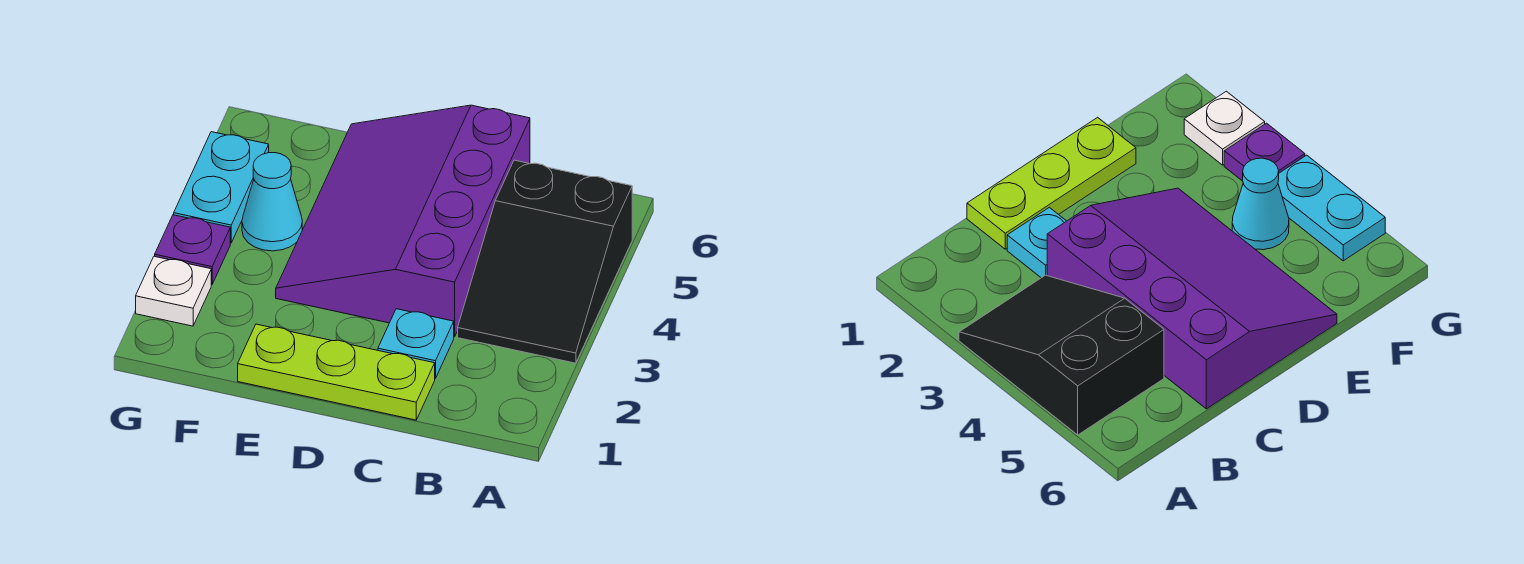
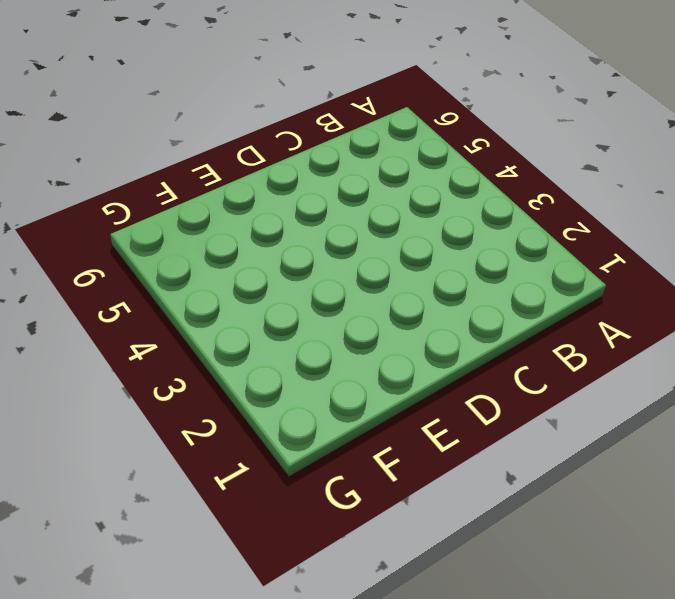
none -> black slope A3:B5 level 1 top 5
none -> lime plate C1:E1 level 1

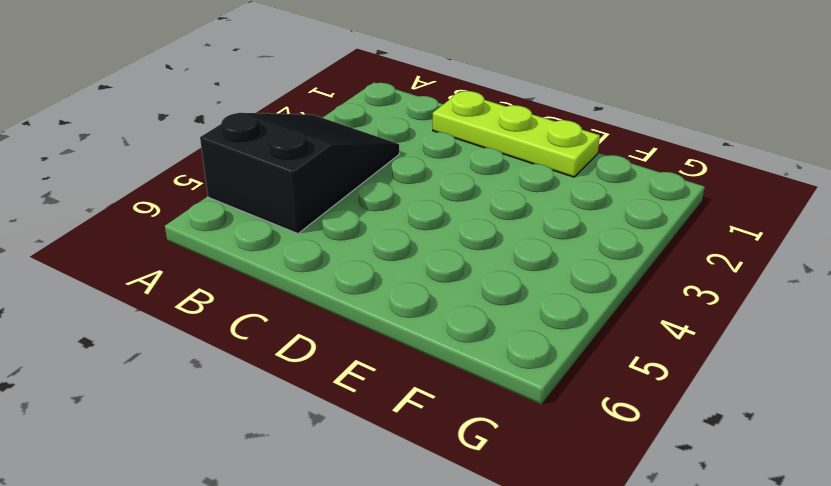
none -> cyan plate C2 level 1
none -> purple slope C3:E6 level 1 top C

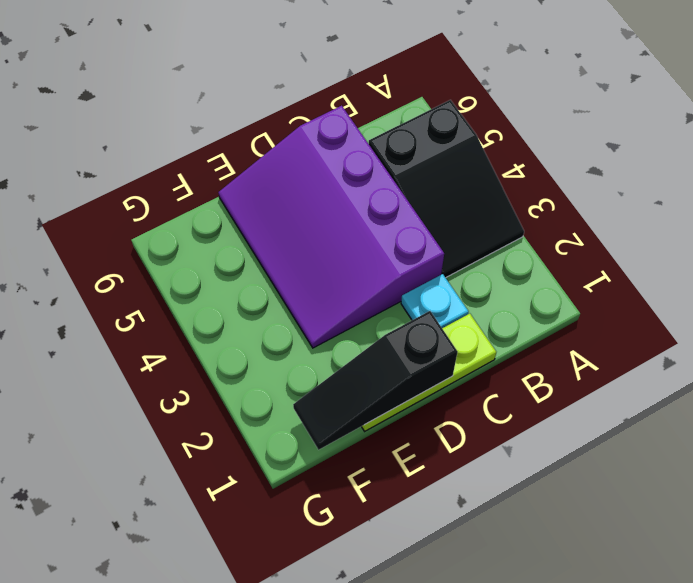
black slope D1:F1 level 2 top D -> none
none -> cyan cone F4 level 1
none -> white plate G2 level 1

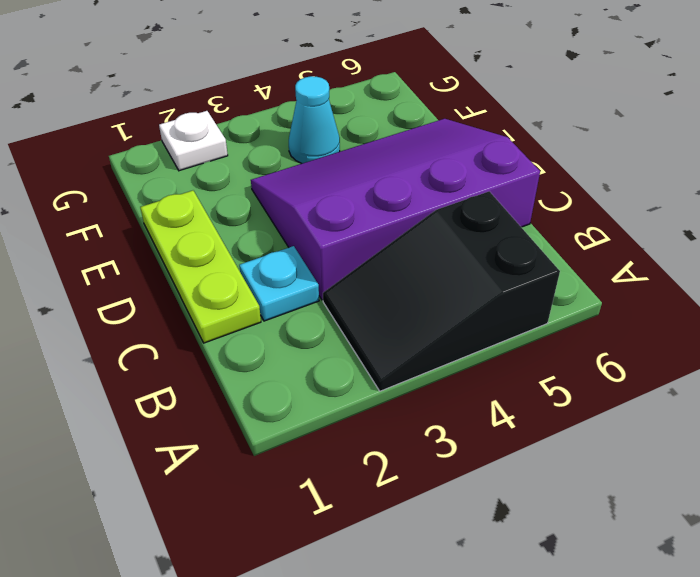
none -> purple plate G3 level 1
none -> cyan plate G4:G5 level 1

